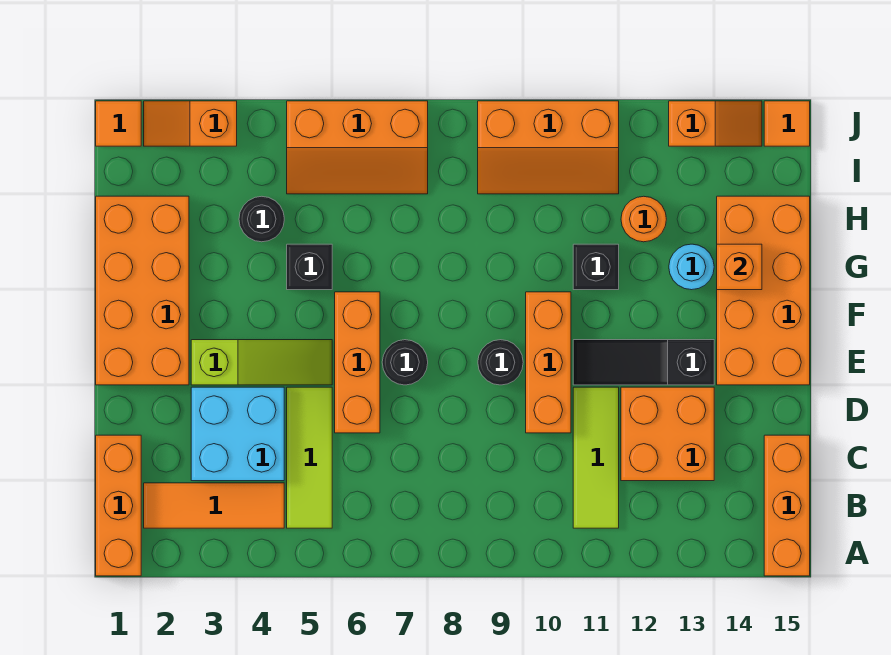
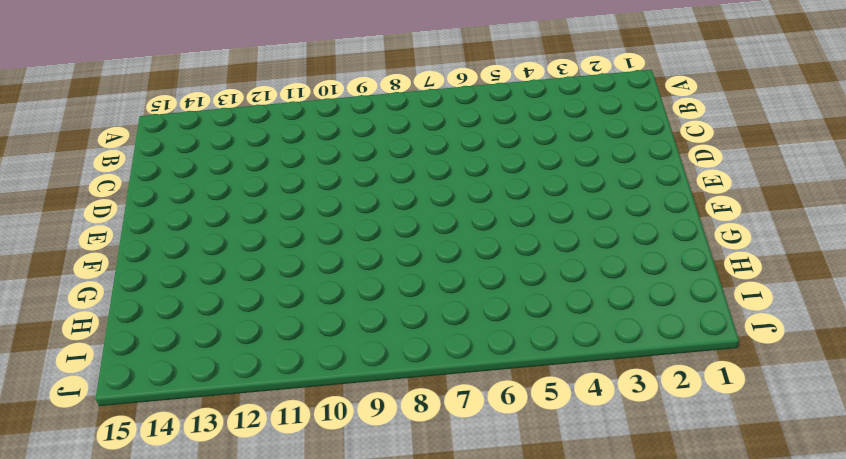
none -> orange brick A1:C1 level 1
none -> orange brick A15:C15 level 1
none -> orange tile B2:B4 level 1

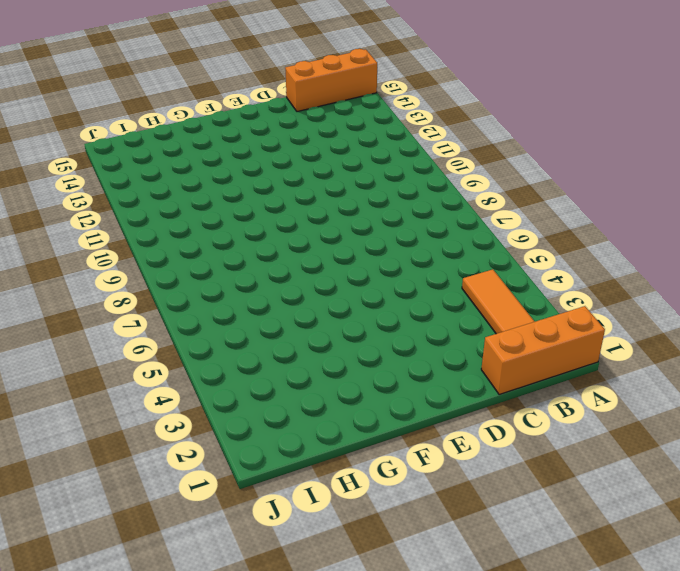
none -> lime tile B5:D5 level 1
none -> lime tile B11:D11 level 1
none -> cyan brick C3:D4 level 1

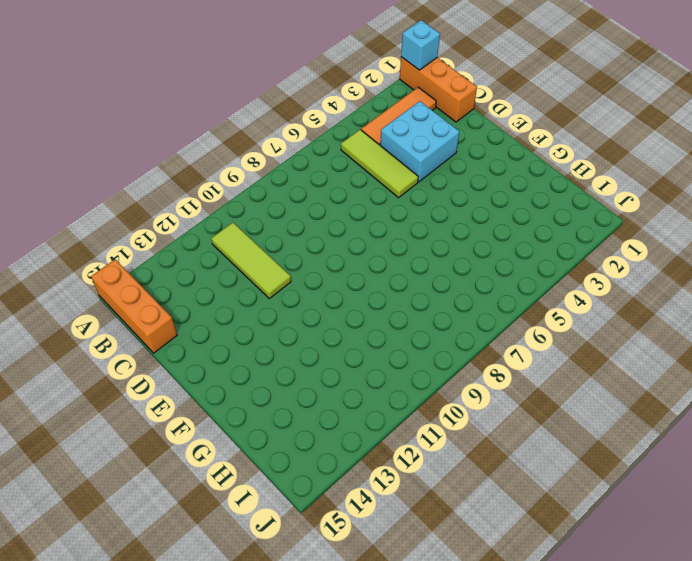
cyan brick A1 level 2 -> none
none -> orange brick C12:D13 level 1
none -> orange brick D6:F6 level 1
none -> orange brick D10:F10 level 1

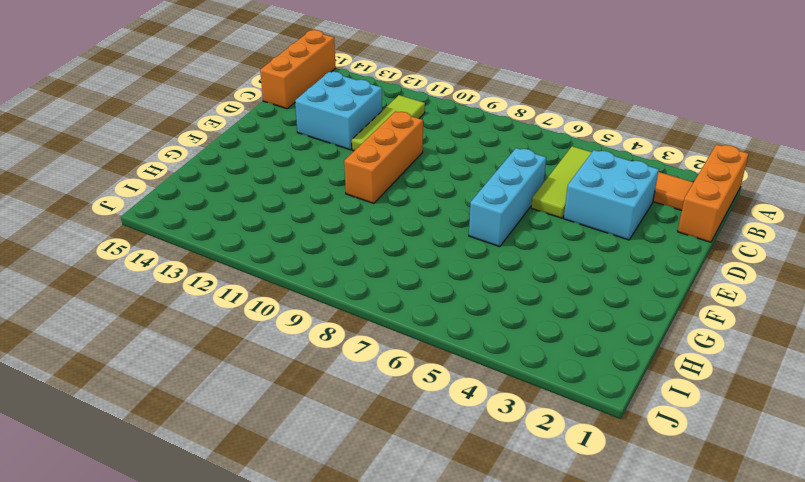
cyan brick C12:D13 level 1 -> orange brick C12:D13 level 1
cyan brick D6:F6 level 1 -> orange brick D6:F6 level 1
none -> orange brick E1:H2 level 1
none -> lime slope E3:E5 level 1 top 3
none -> black round brick E7 level 1

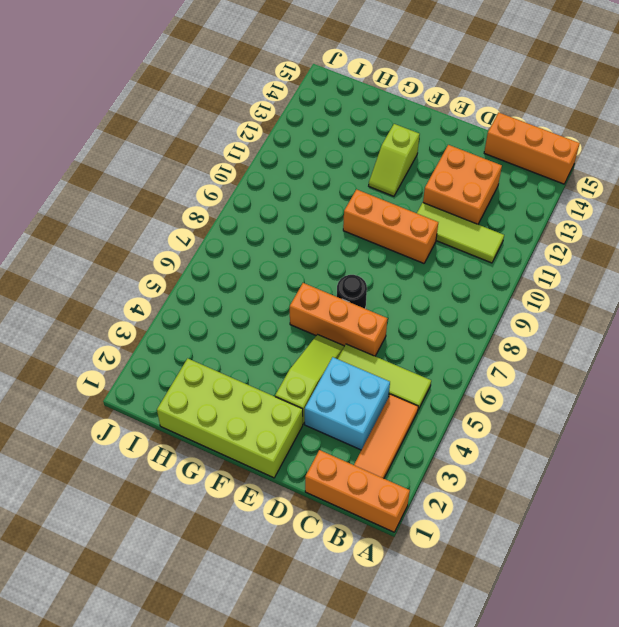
lime brick E1:H2 level 1 -> orange brick E1:H2 level 1
lime slope F12:F13 level 1 top 13 -> none
none -> black round brick E9 level 1
none -> black slope E11:E13 level 1 top 13
none -> orange brick E14:H15 level 1

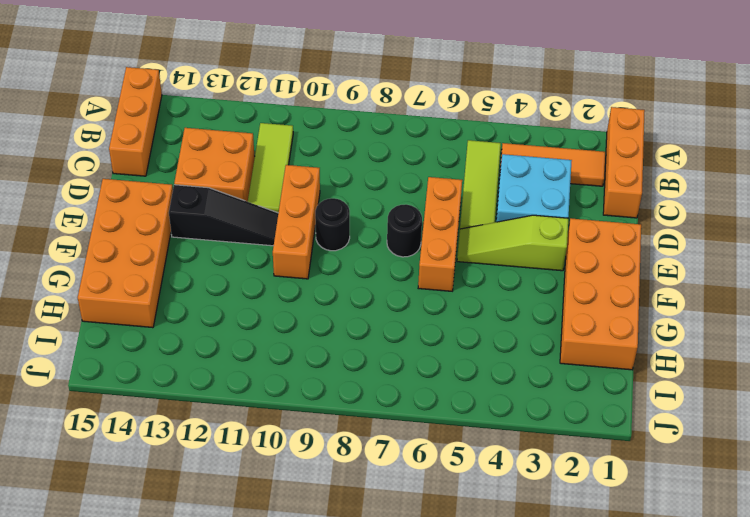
none -> black brick G5 level 1
none -> black brick G11 level 1
none -> cyan round brick G13 level 1

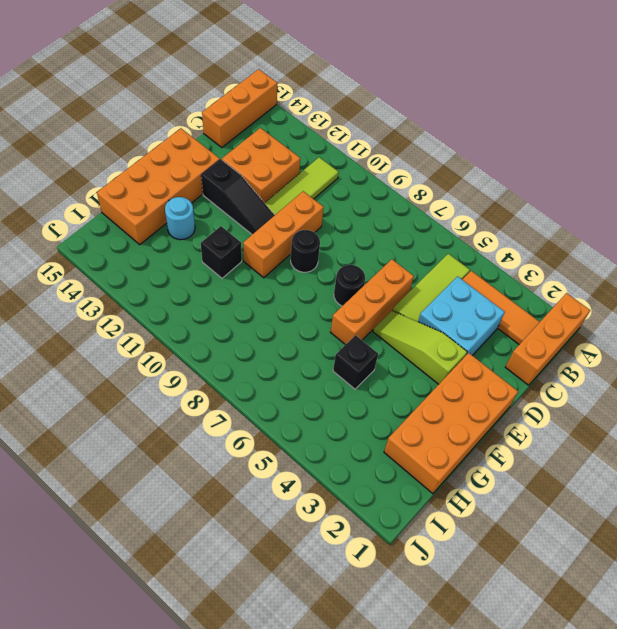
none -> black round brick H4 level 1
none -> orange round brick H12 level 1
none -> orange slope I5:J7 level 1 top J

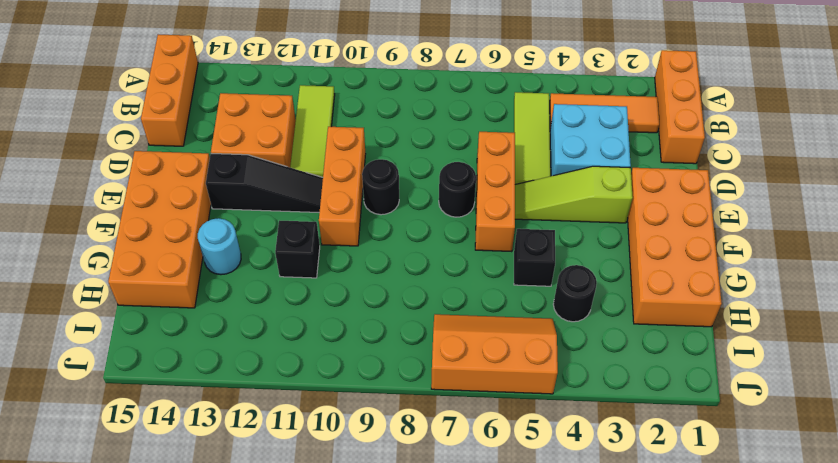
none -> orange round brick H12 level 1
none -> orange slope I9:J11 level 1 top J
none -> orange tile J1 level 1

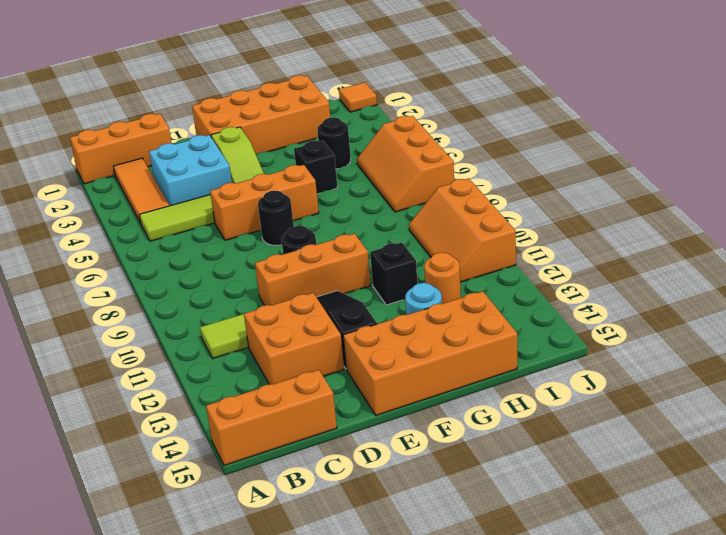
none -> orange slope J2:J3 level 1 top 3
none -> orange slope J13:J14 level 1 top 13
none -> orange tile J15 level 1

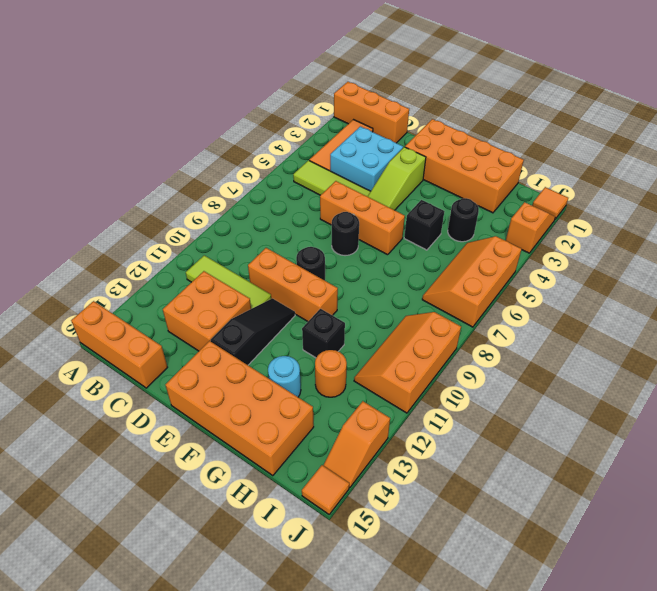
none -> orange brick G14 level 2

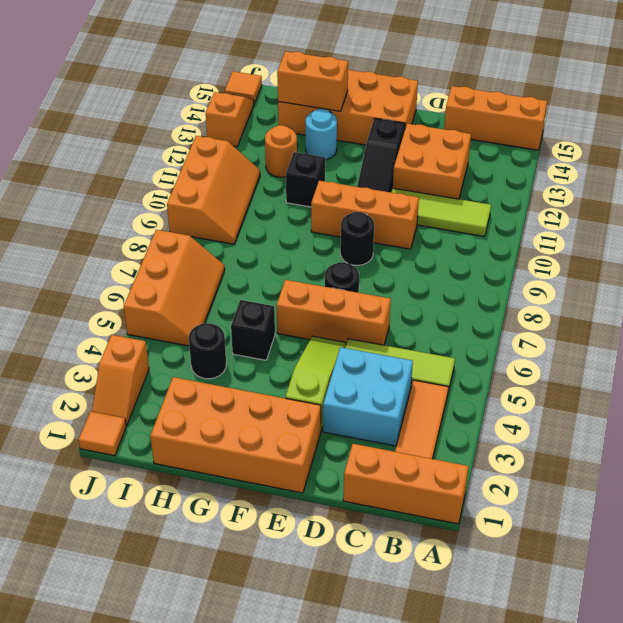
orange brick G14:H14 level 2 -> orange brick G14 level 2

